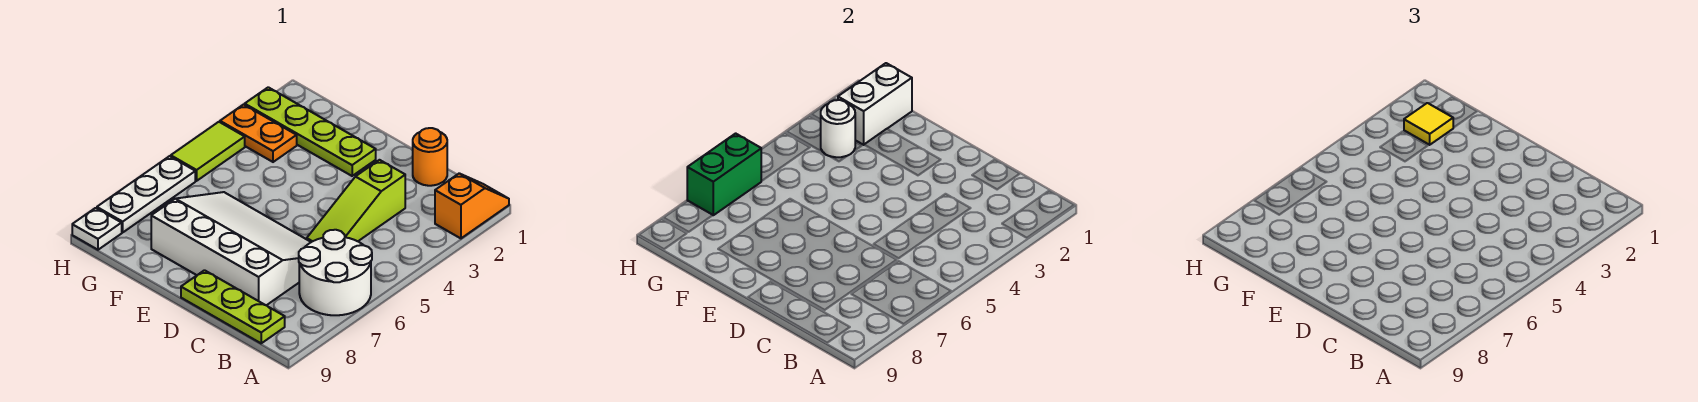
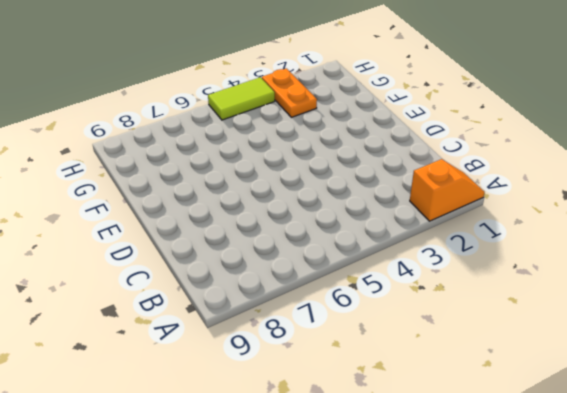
none -> white round brick A6:B7 level 1
none -> lime plate B9:D9 level 1
none -> orange round brick C1 level 1

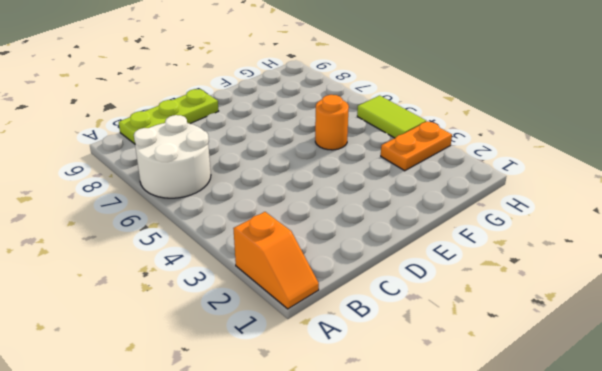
orange round brick F5 level 1 -> orange round brick C1 level 1
none -> lime slope C3:C5 level 1 top 3
none -> white slope C6:F8 level 1 top 8
none -> lime plate E2:H2 level 1

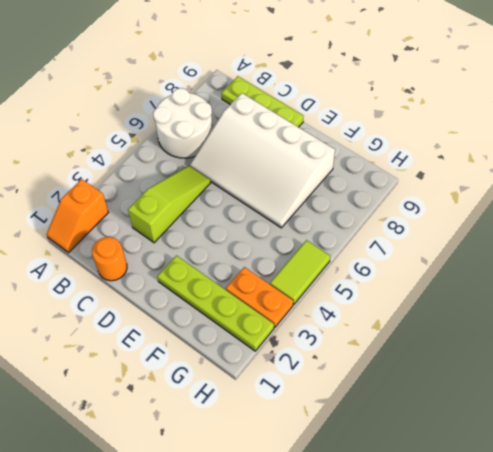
none -> white plate H6:H8 level 1
none -> white plate H9 level 1
none -> white brick G1:G2 level 2

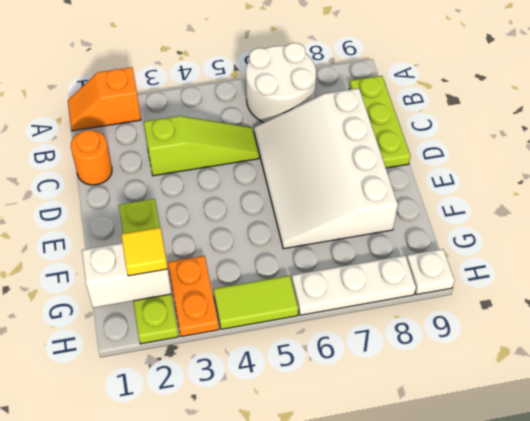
none -> white round brick G3 level 2
none -> green brick H6:H7 level 2

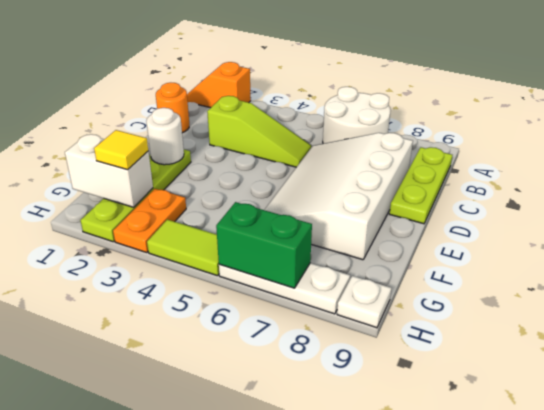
white round brick E2 level 2 -> white round brick G3 level 2

